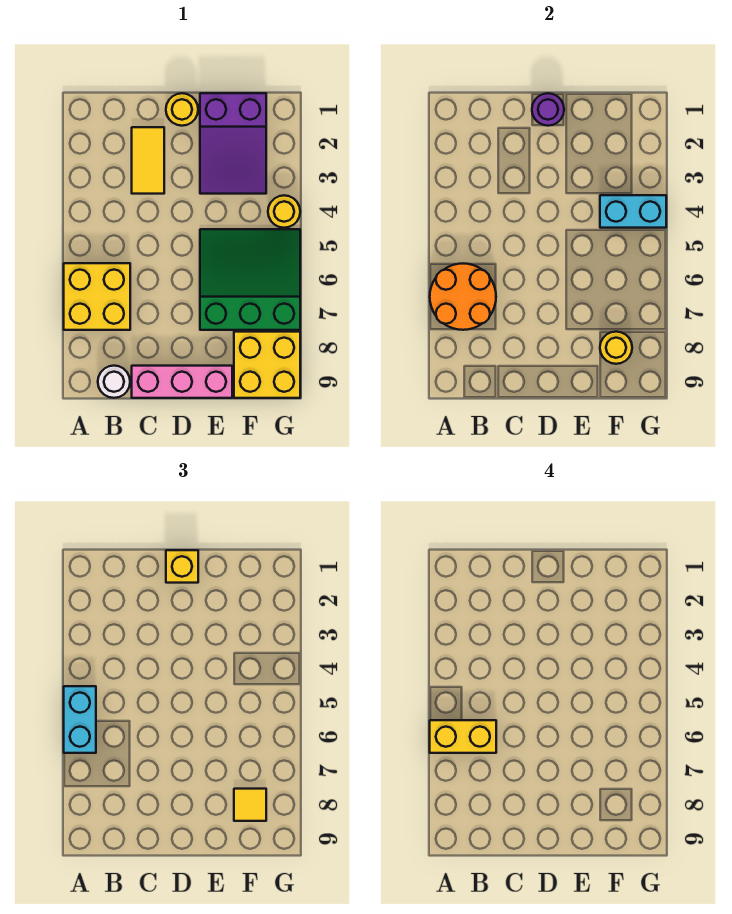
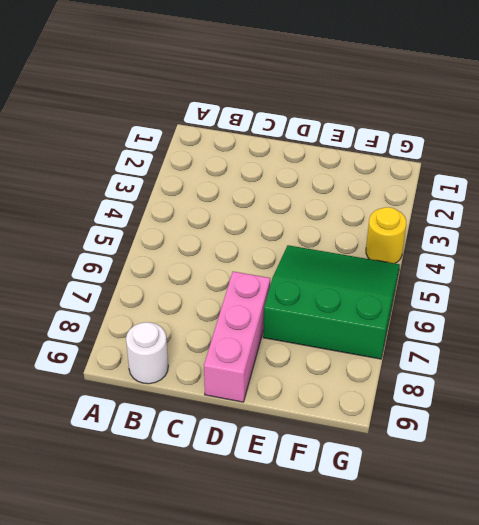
pink brick D7:D9 level 1 -> pink brick C9:E9 level 1
none -> yellow brick A6:B7 level 1
none -> yellow tile C2:C3 level 1
none -> yellow round brick D1 level 1

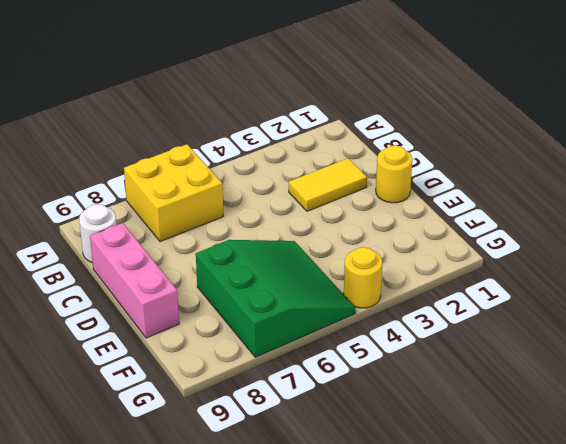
none -> purple slope E1:F3 level 1 top 1
none -> yellow brick F8:G9 level 1
none -> orange round brick A6:B7 level 2

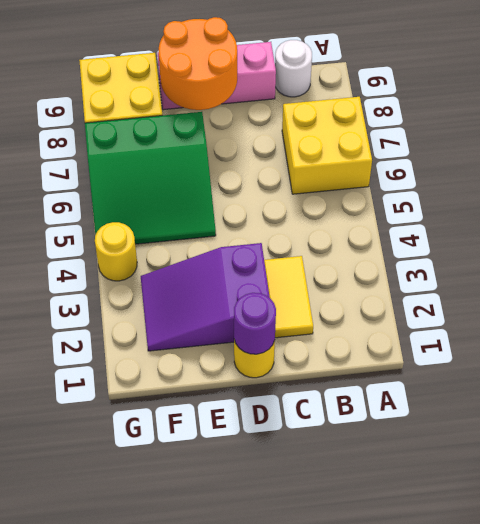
purple slope D2:F3 level 1 top D -> purple slope E1:F3 level 1 top 1
orange round brick D8:E9 level 2 -> orange round brick A6:B7 level 2
none -> cyan brick F4:G4 level 2
none -> yellow round brick F8 level 2
none -> cyan brick A5:A6 level 3

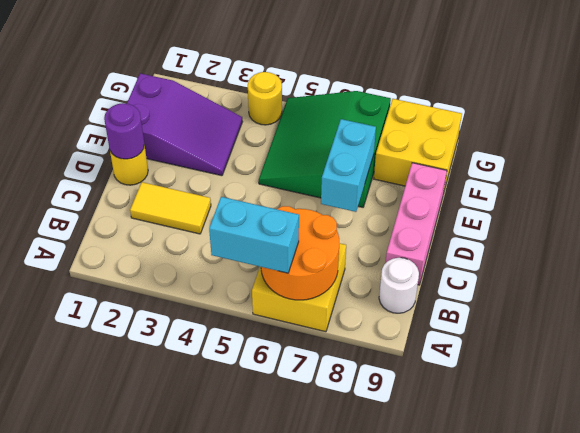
cyan brick D7:E7 level 2 -> cyan brick F4:G4 level 2
none -> yellow round brick F8 level 2
none -> yellow brick D1 level 3
none -> yellow tile F8 level 3

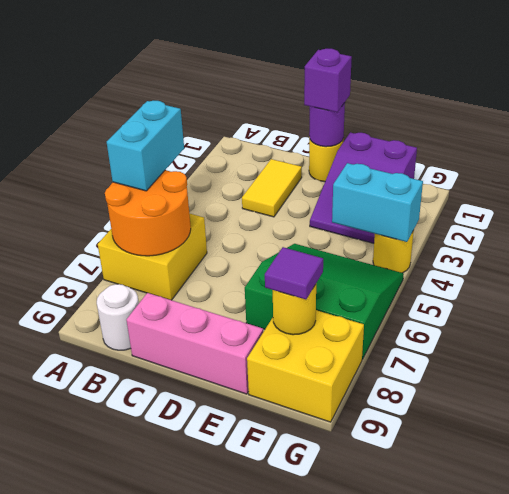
purple brick D1 level 3 -> yellow brick D1 level 3
purple tile F8 level 3 -> yellow tile F8 level 3
none -> yellow brick A6:B6 level 4

